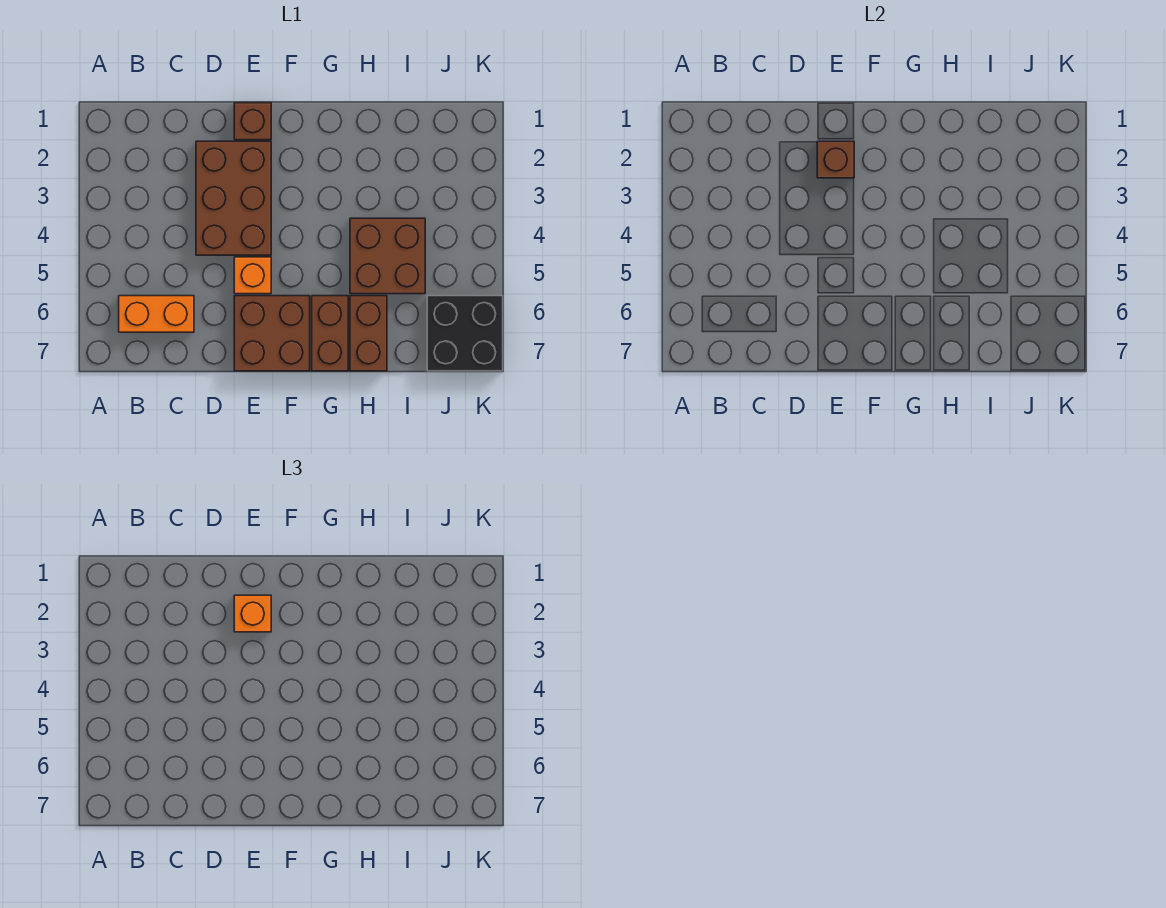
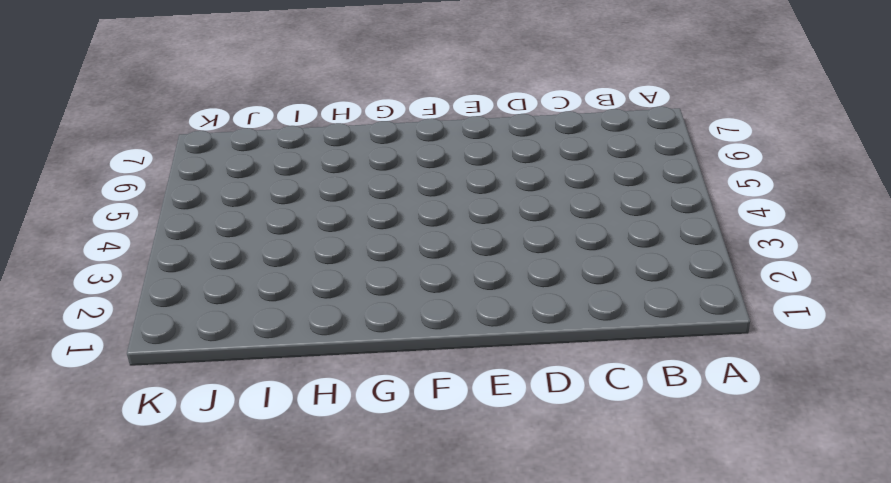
none -> orange brick B6:C6 level 1
none -> brown brick D2:E4 level 1

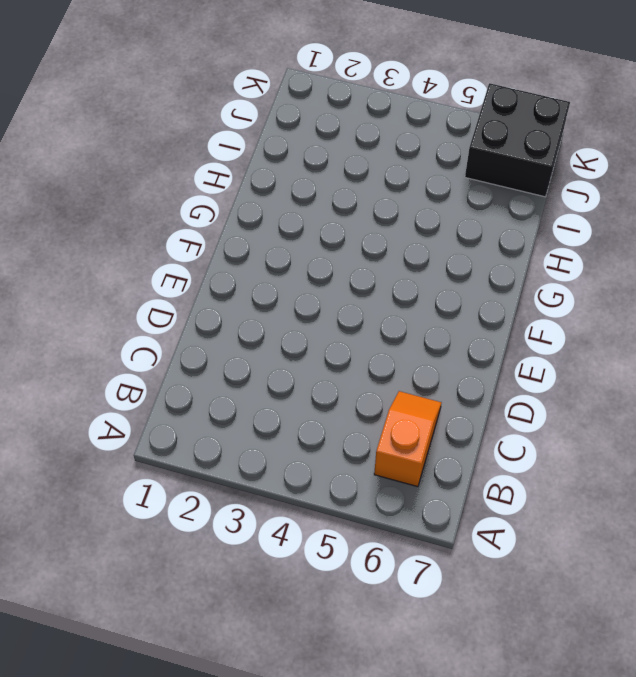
orange slope B6:C6 level 1 top B -> orange brick B6:C6 level 1
none -> brown brick D2:E4 level 1
none -> brown brick E1 level 1

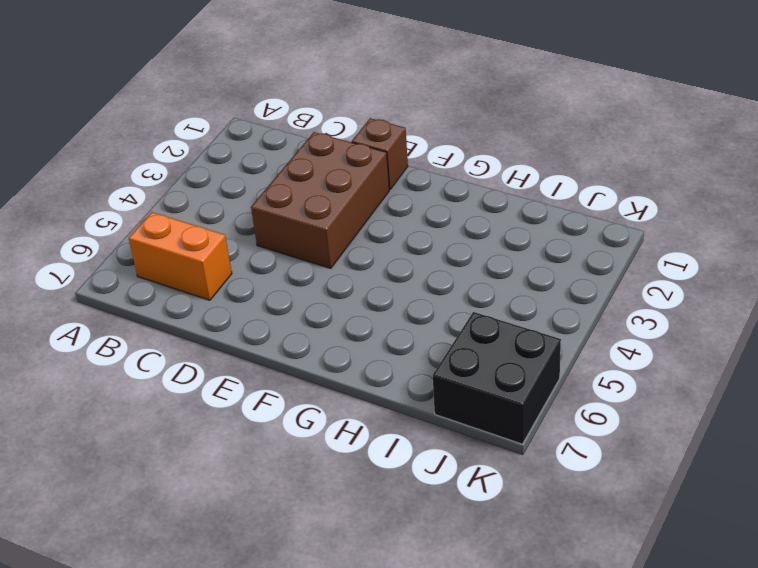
none -> orange brick E5 level 1
none -> brown brick E6:F7 level 1

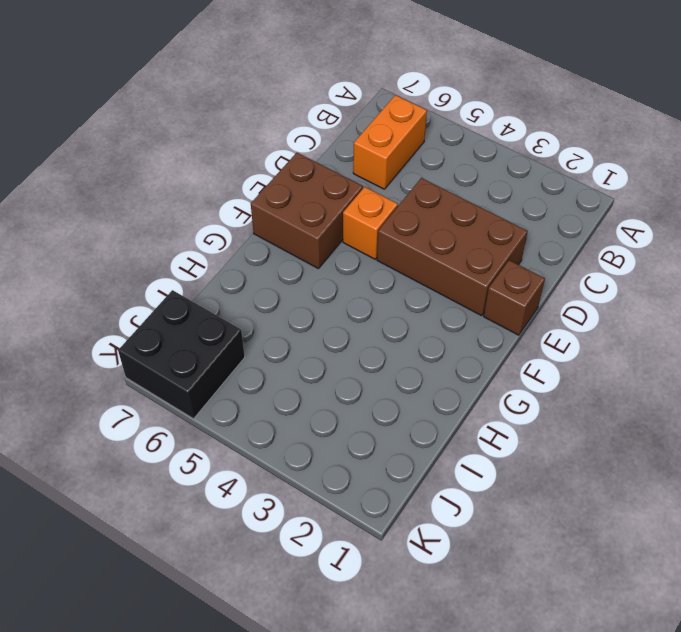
none -> brown brick G6:G7 level 1
none -> brown brick H4:I5 level 1

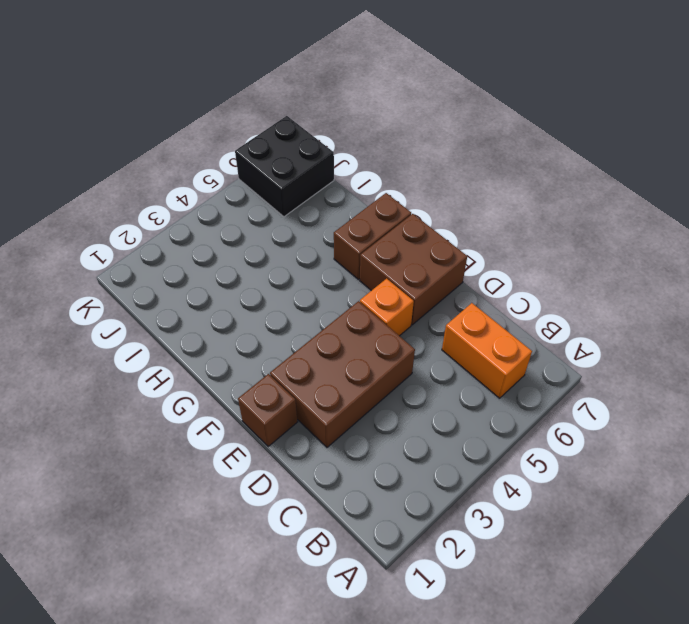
none -> brown brick H4:I5 level 1
none -> brown brick H6:H7 level 1

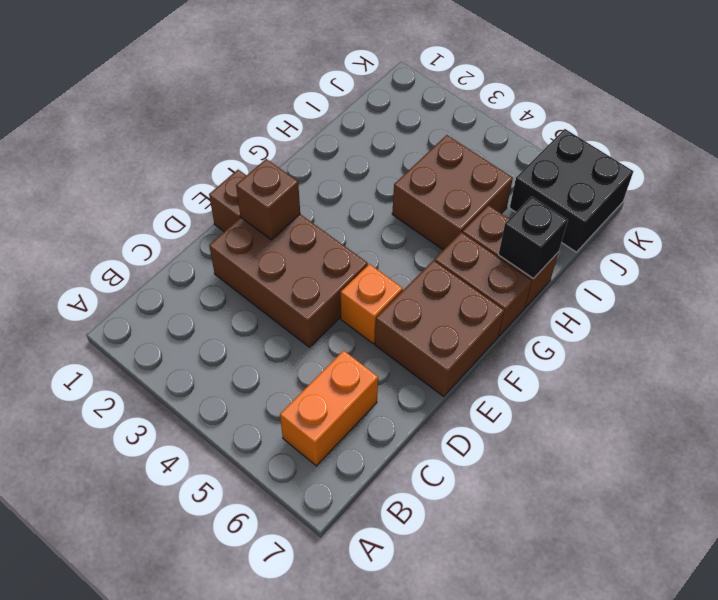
black brick H7 level 2 -> none
none -> orange brick E2 level 3

